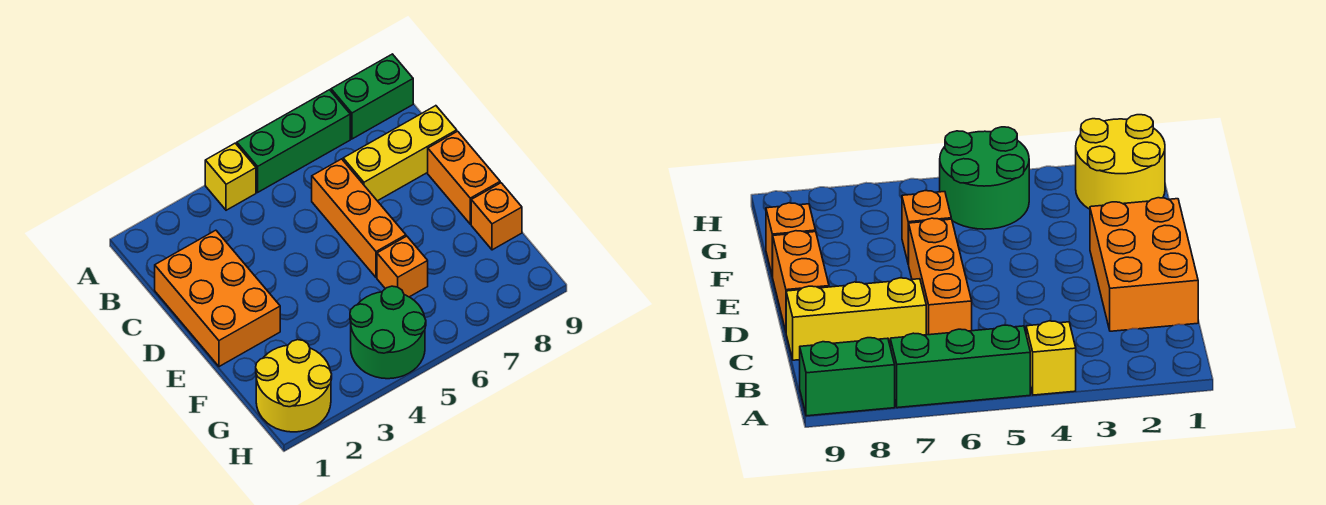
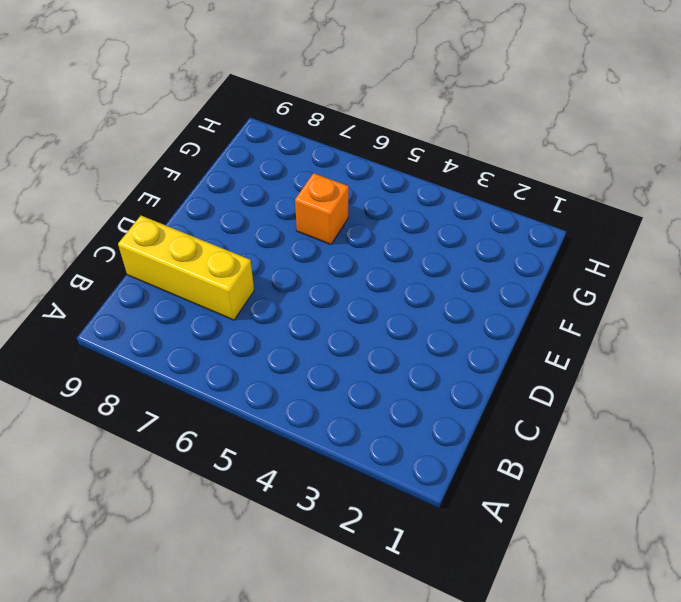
none -> yellow brick A4 level 1
none -> green brick A5:A7 level 1

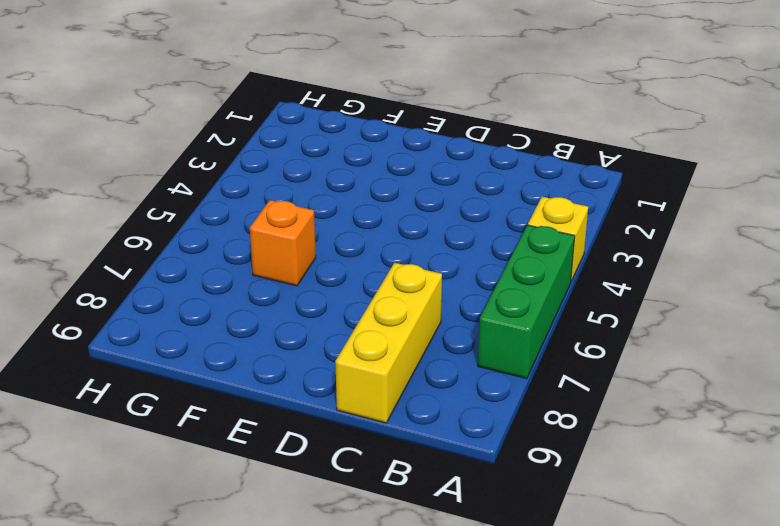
none -> green brick A8:A9 level 1
none -> orange brick C1:E2 level 1

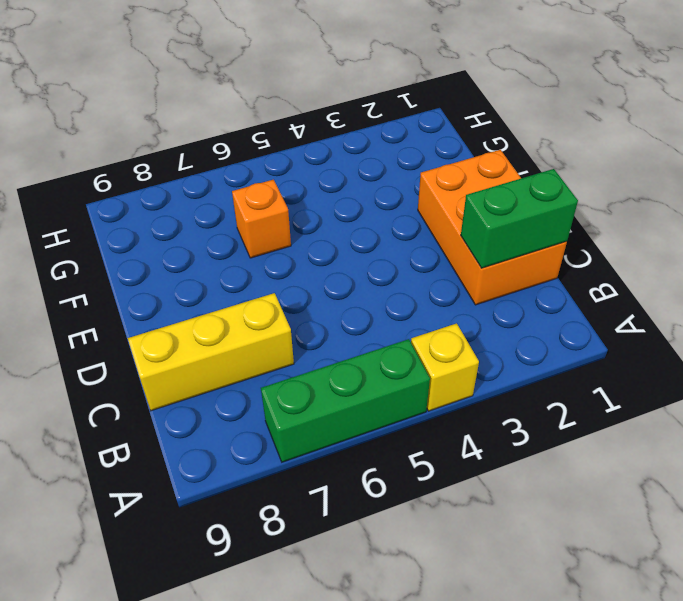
green brick C1:C2 level 2 -> green brick A8:A9 level 1
none -> orange brick C6:E6 level 1
none -> orange brick D9:E9 level 1

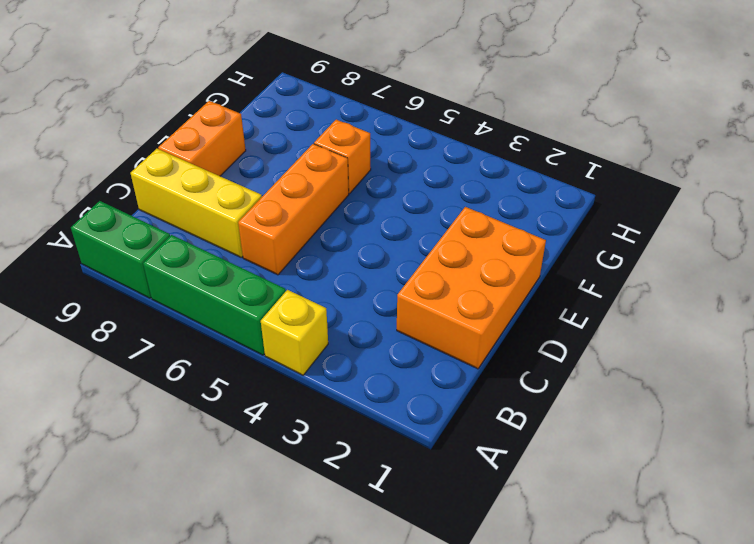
none -> orange brick F9 level 1
none -> yellow round brick G1:H2 level 1

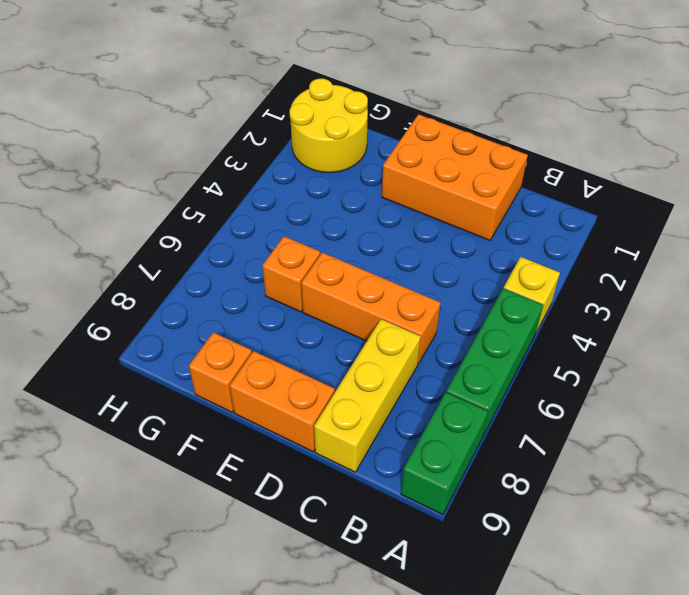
none -> green round brick G4:H5 level 1

